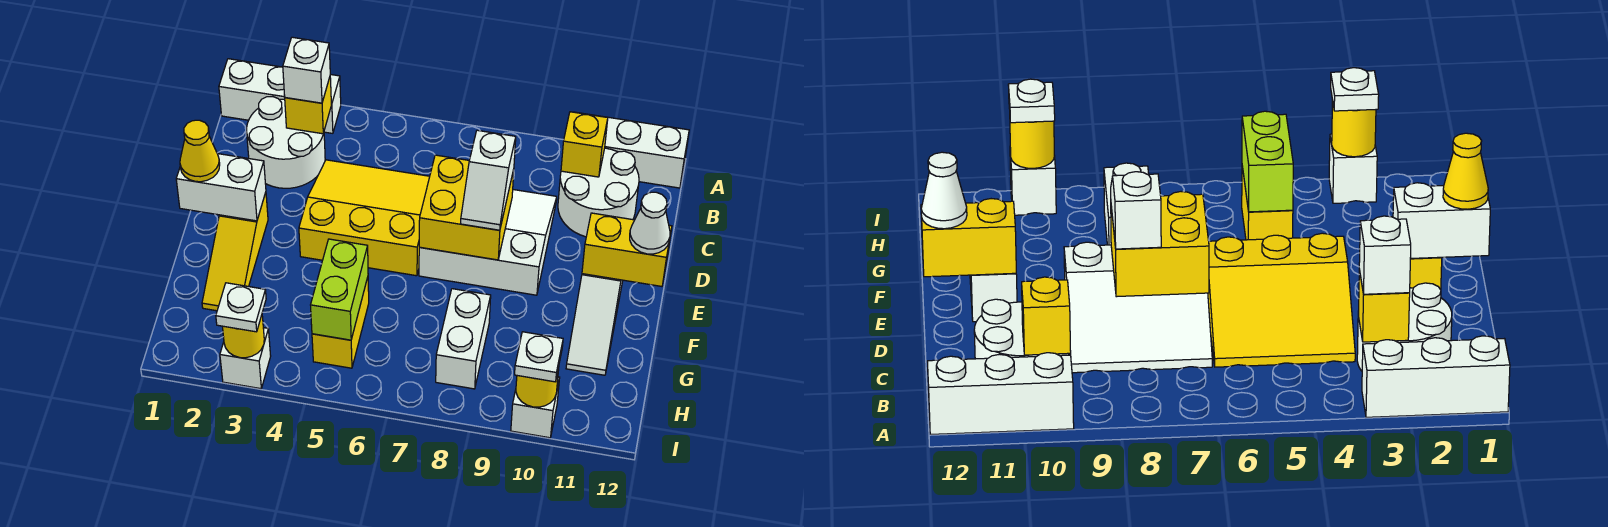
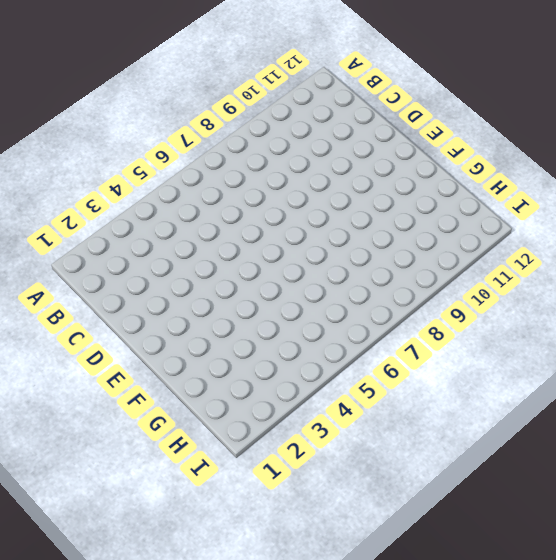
none -> white brick A1:A3 level 1
none -> white brick A10:A12 level 1
none -> white round brick B2:C3 level 1

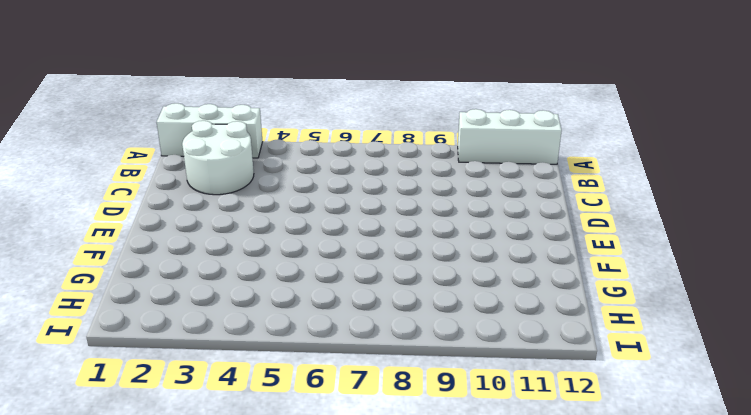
none -> white round brick B10:C11 level 1
none -> yellow slope C4:E6 level 1 top E
none -> white slope C7:E9 level 1 top E

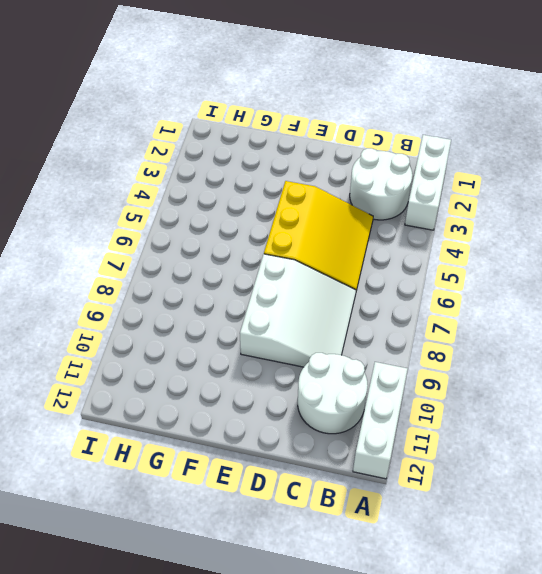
none -> yellow slope E2:G2 level 1 top E
none -> white slope E11:G11 level 1 top E
none -> yellow brick G5:H5 level 1

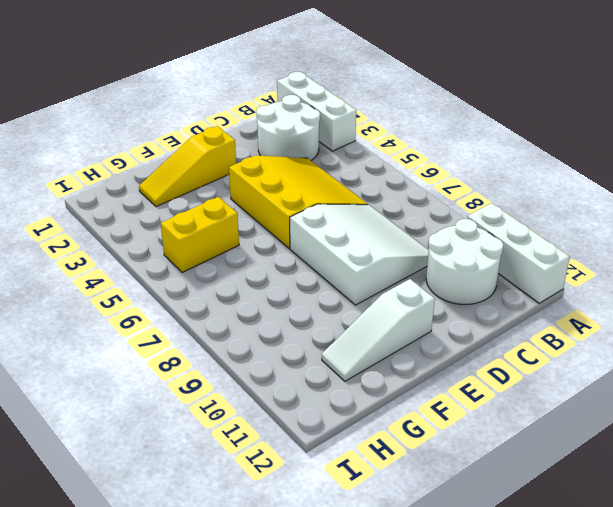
none -> white brick G8:H8 level 1
none -> white brick I3 level 1
none -> white brick I10 level 1

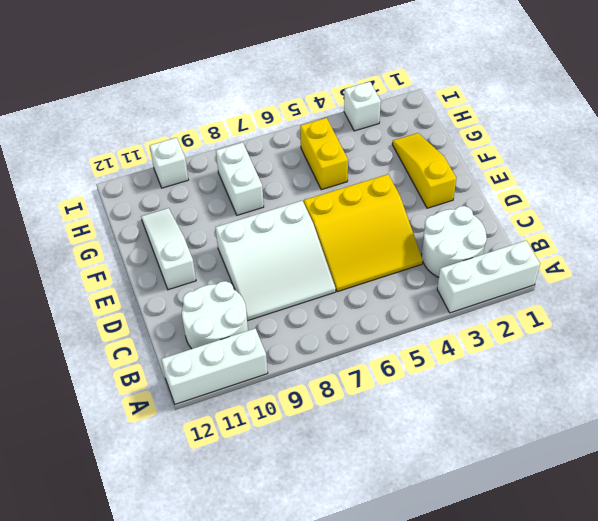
none -> yellow brick B3 level 2
none -> yellow brick B10 level 2
none -> yellow brick D7:E8 level 2

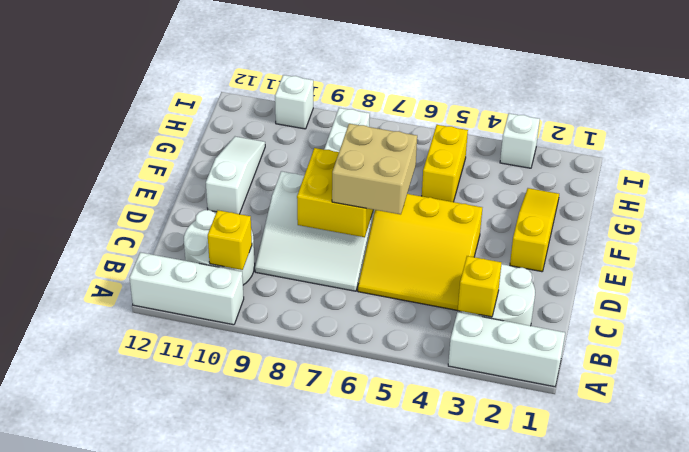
tan brick D6:E7 level 3 -> none
none -> white brick E1:E2 level 2
none -> yellow brick E11:E12 level 2
none -> lime brick G5:H5 level 2

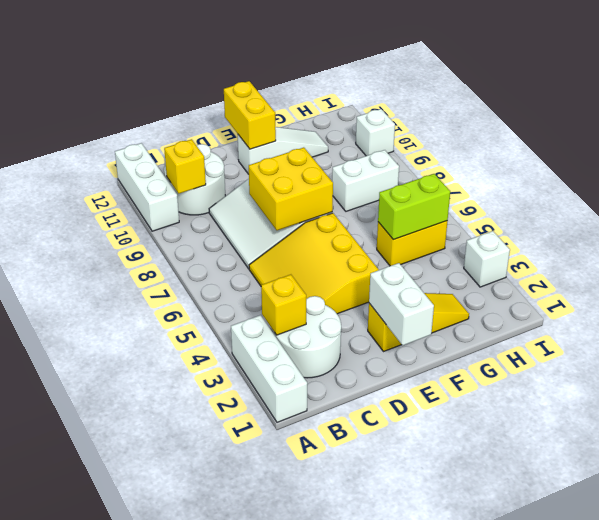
none -> yellow round brick I3 level 2
none -> yellow round brick I10 level 2
none -> white brick B3 level 3

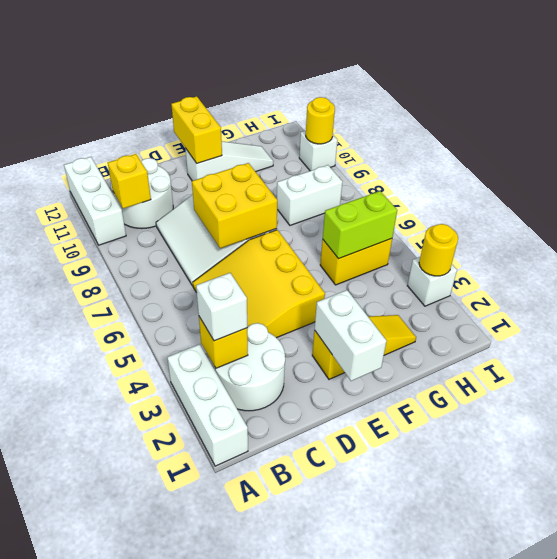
none -> white slope D8:E8 level 3 top D
none -> yellow cone E1 level 3
none -> white cone E12 level 3

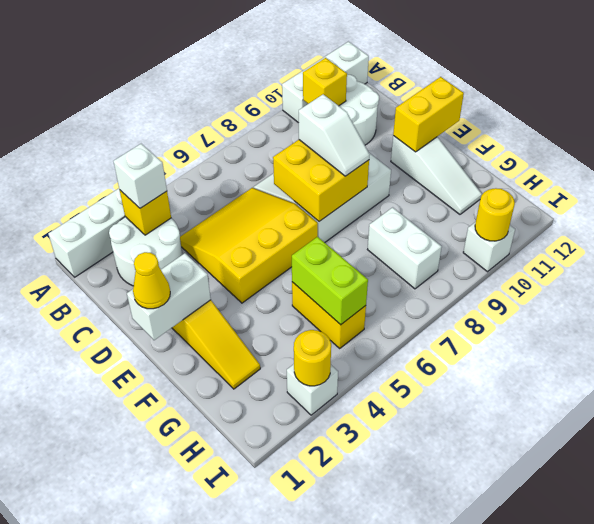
none -> white cone E12 level 3
none -> white plate I3 level 3
none -> white plate I10 level 3

